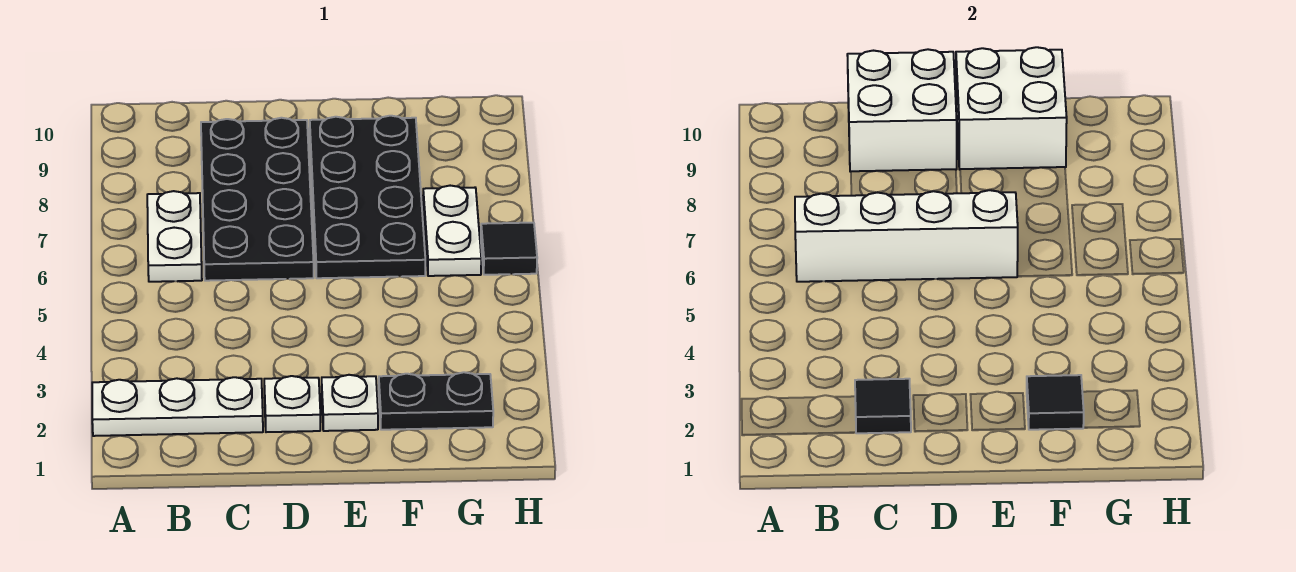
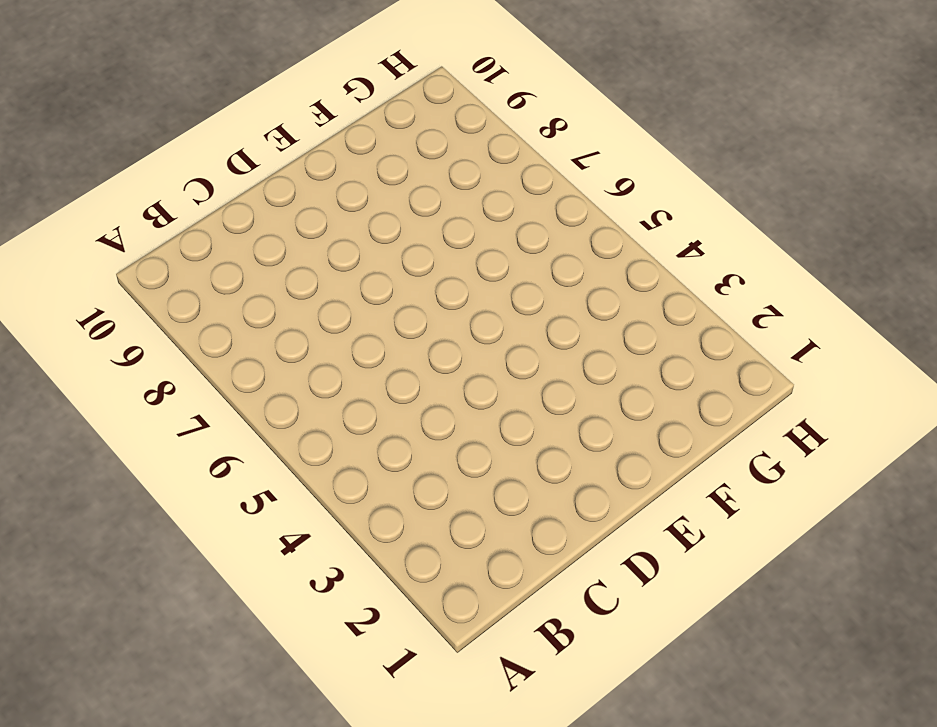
none -> white plate A2:C2 level 1
none -> white plate B6:B7 level 1
none -> black plate C6:D9 level 1

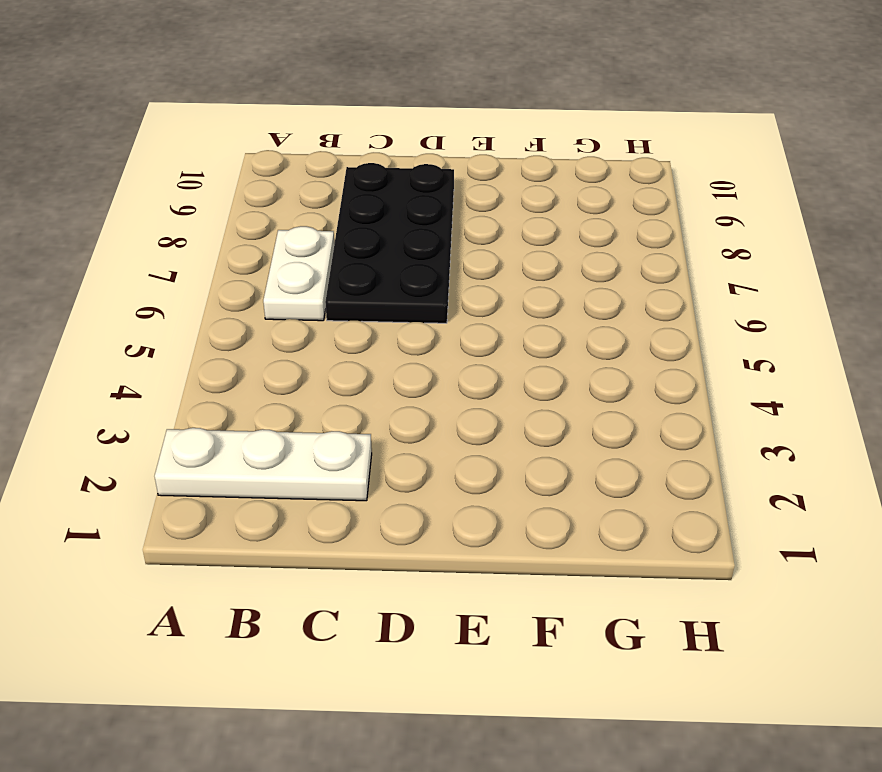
none -> white plate D2 level 1
none -> white plate E2 level 1
none -> black plate E6:F9 level 1

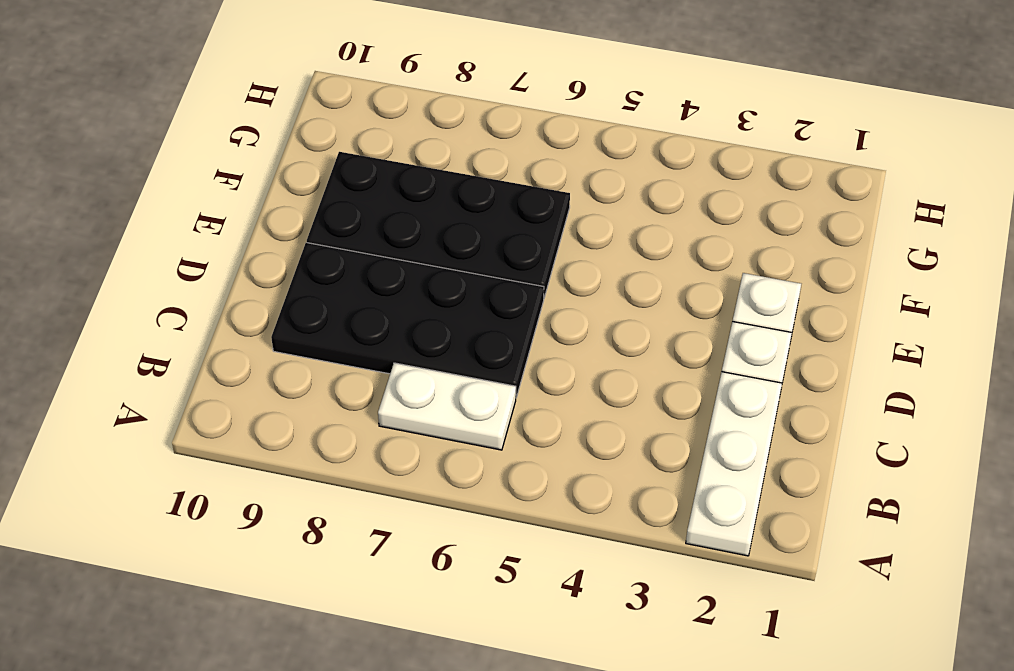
none -> black plate F2:G2 level 1
none -> white plate G6:G7 level 1
none -> black tile H6 level 1

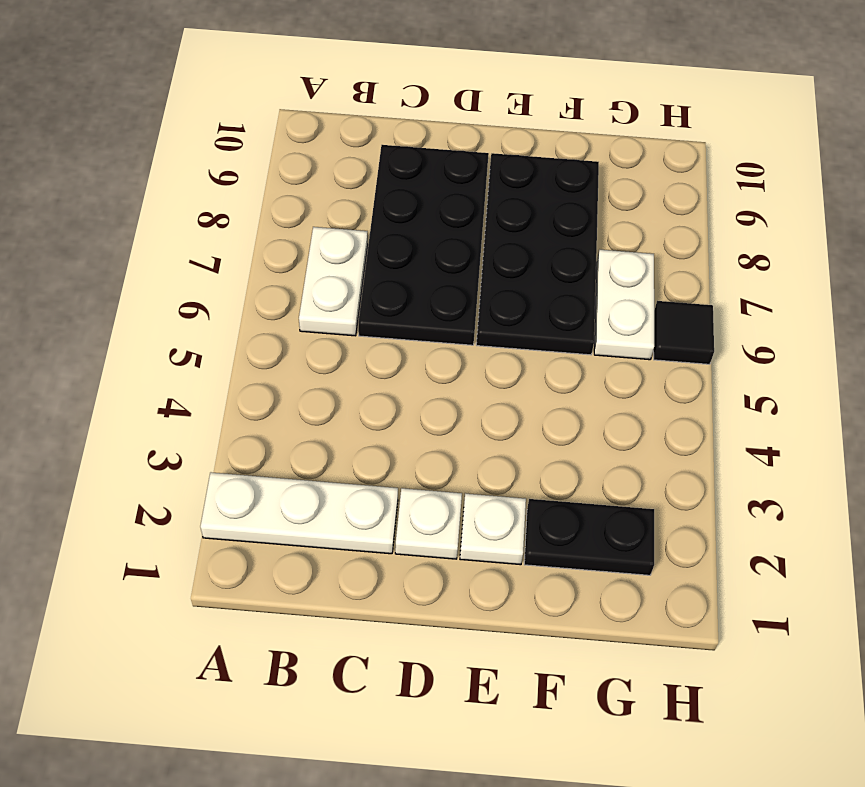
none -> white brick B6:E6 level 2
none -> black tile C2 level 2
none -> white brick C9:D10 level 2

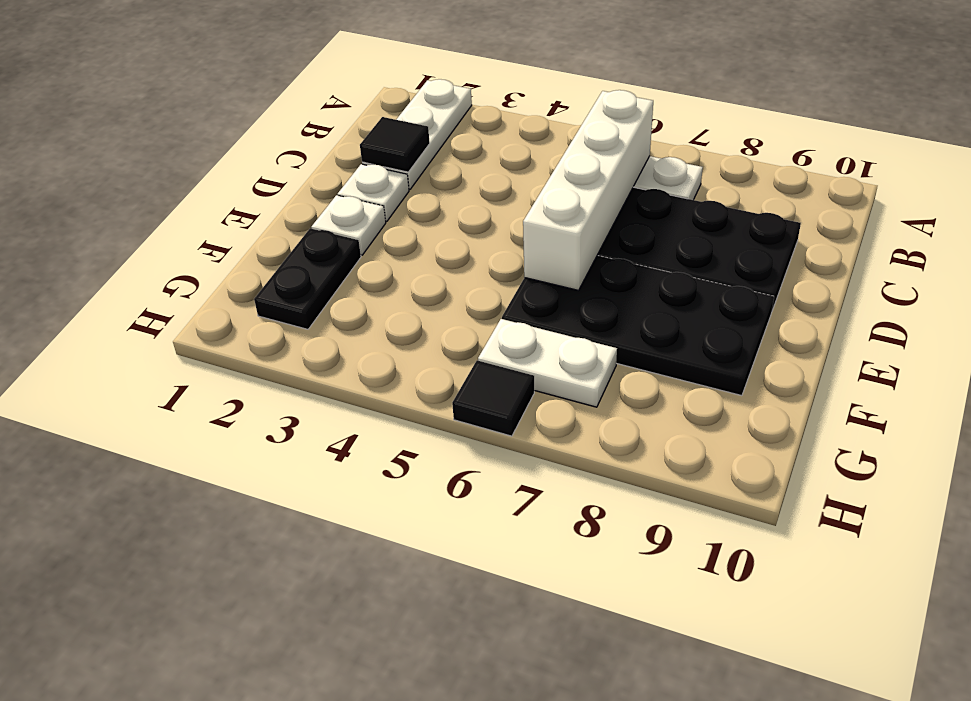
none -> white brick C9:D10 level 2
none -> white brick E9:F10 level 2
none -> black tile F2 level 2

